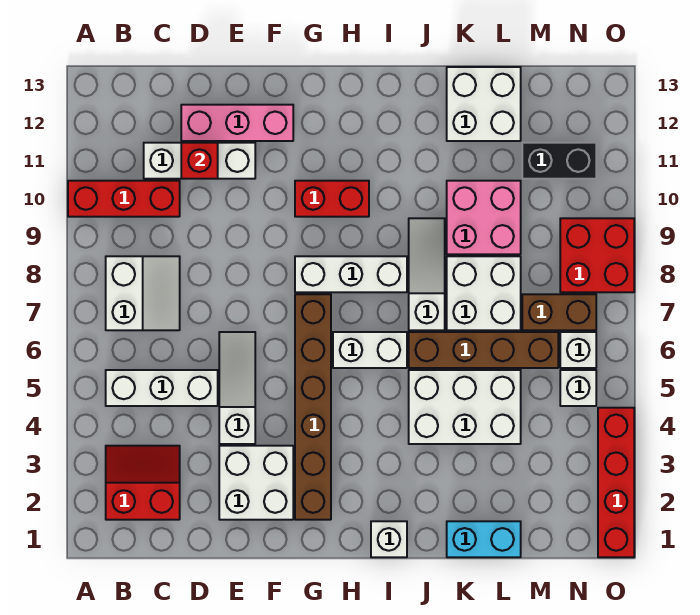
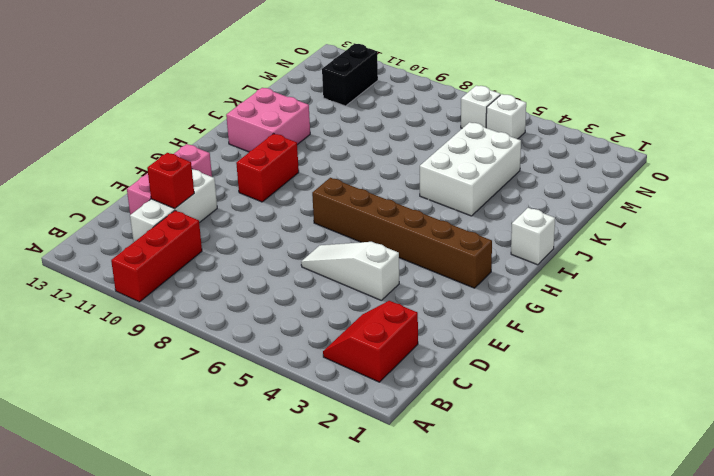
pink brick I11:J12 level 1 -> pink brick K9:L10 level 1
none -> white brick B5:D5 level 1
none -> white slope B7:C8 level 1 top B
none -> white brick E2:F3 level 1

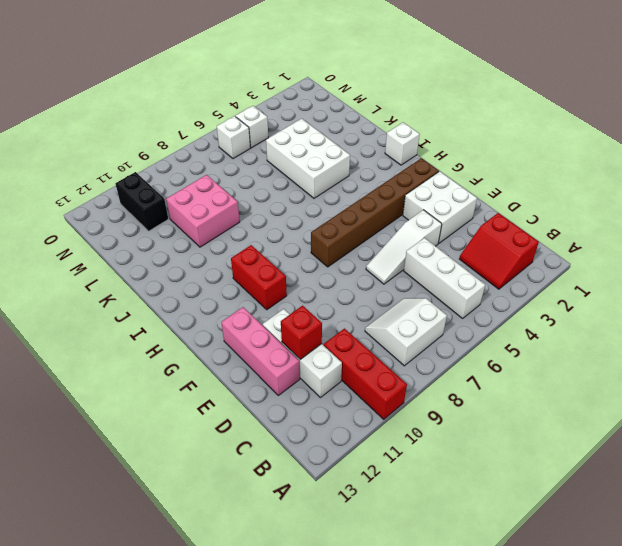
none -> white brick G8:I8 level 1
none -> white brick H6:I6 level 1
none -> brown brick J6:M6 level 1

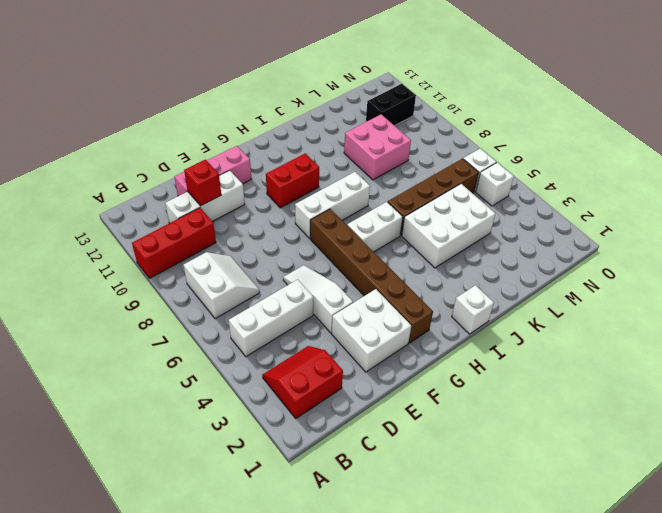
none -> white slope J7:J9 level 1 top 7
none -> cyan brick K1:L1 level 1
none -> white brick K7:L8 level 1

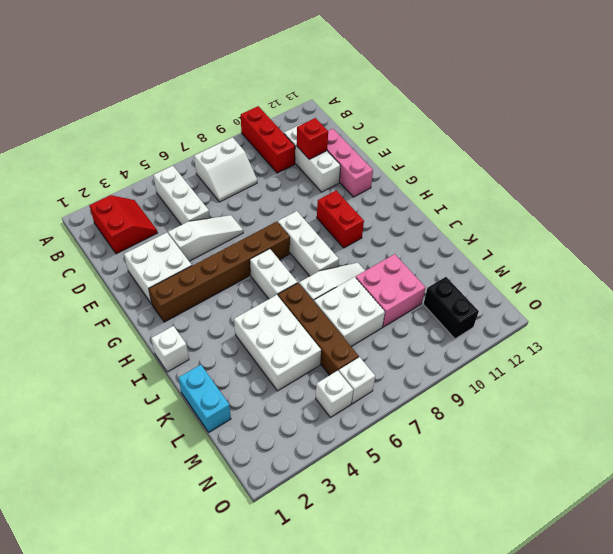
none -> white brick K12:L13 level 1
none -> brown brick M7:N7 level 1
none -> red brick N8:O9 level 1

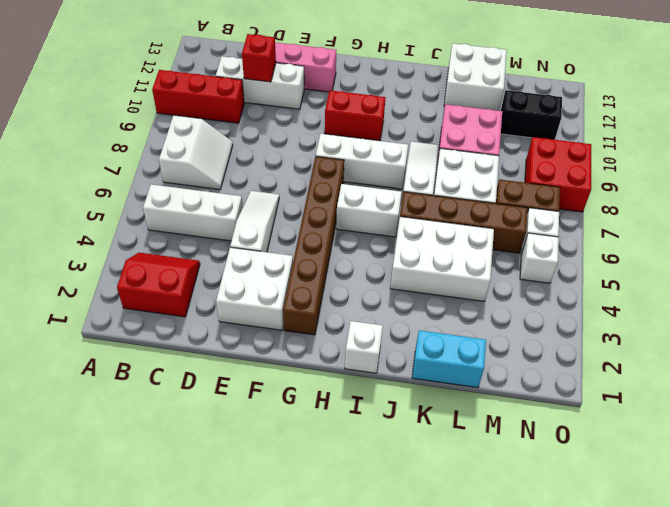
none -> red brick O1:O4 level 1

